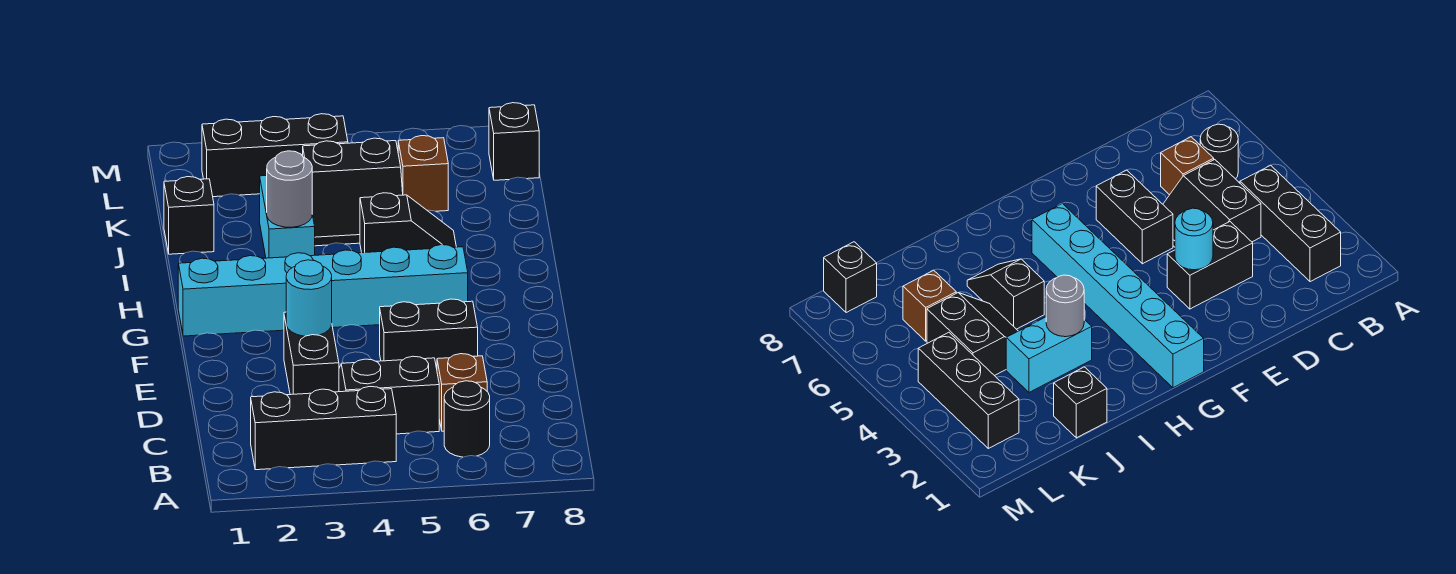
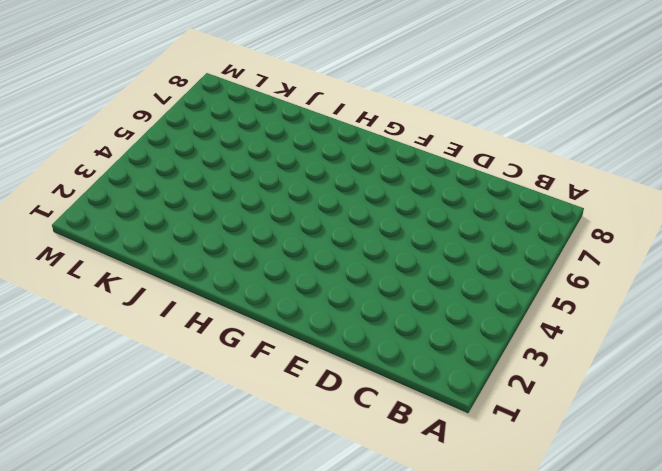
none -> black brick B2:B4 level 1
none -> black round brick B6 level 1
none -> black slope C4:D5 level 1 top C

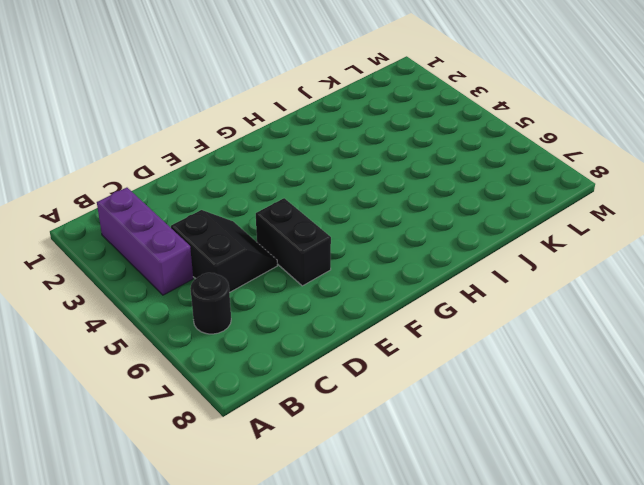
purple brick B2:B4 level 1 -> black brick B2:B4 level 1
none -> brown brick C6 level 1
none -> black brick D3:E3 level 1
none -> cyan brick G1:G6 level 1

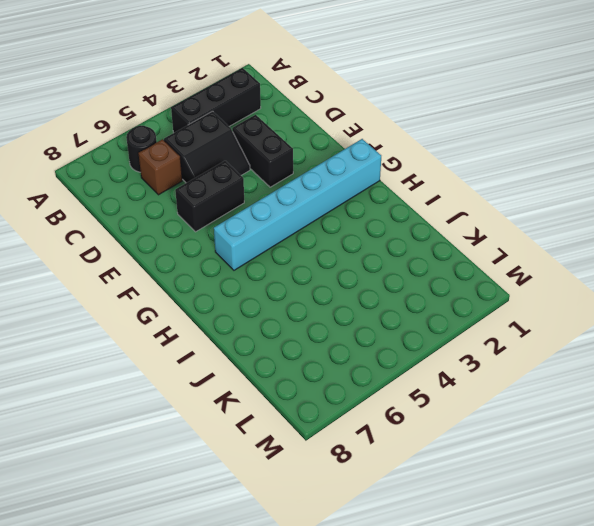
none -> cyan brick I3:J3 level 1
none -> black slope I5:I6 level 1 top 5
none -> black brick J1 level 1

